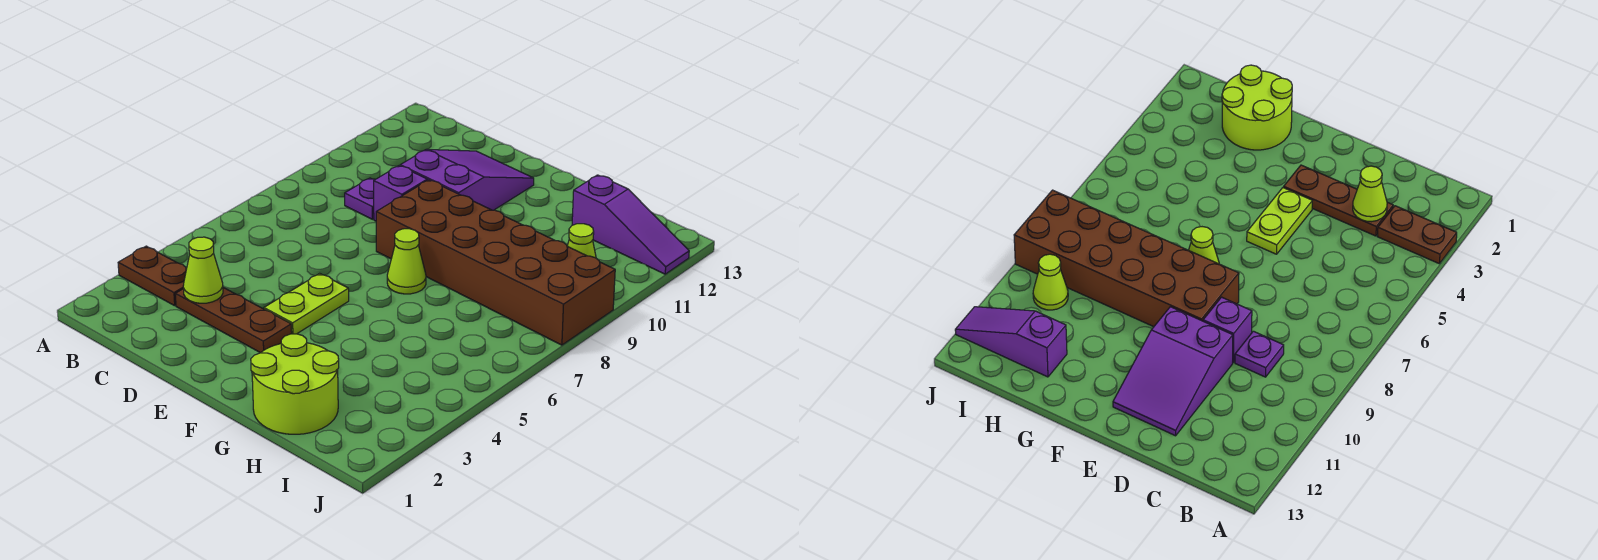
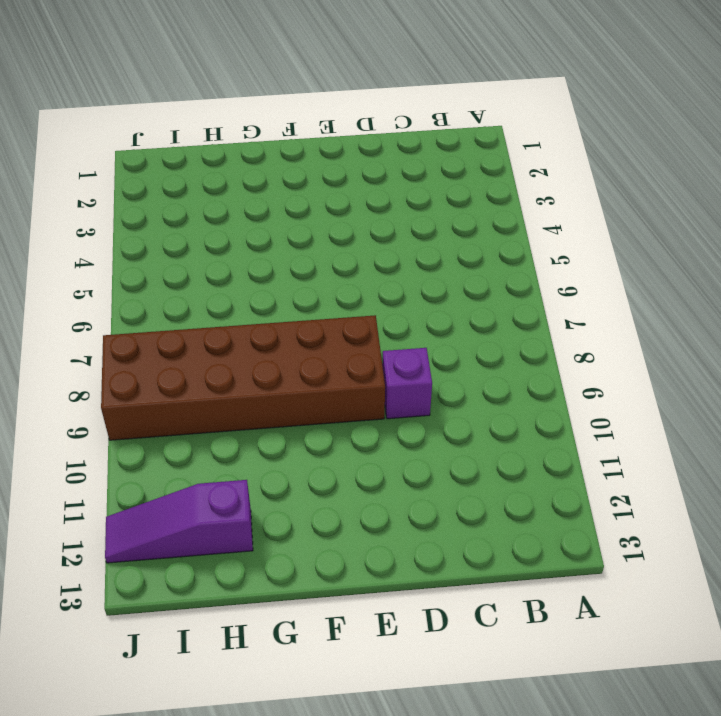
none -> brown plate A3:B3 level 1
none -> brown plate C3:E3 level 1
none -> purple plate C9 level 1

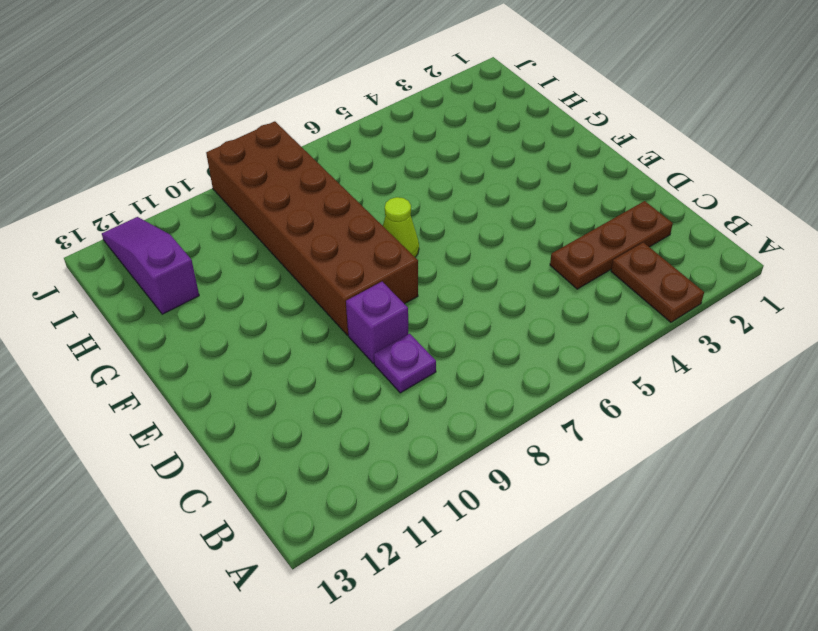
brown plate C2:C4 level 1 -> brown plate C3:E3 level 1
none -> purple slope D10:E12 level 1 top 10
none -> lime plate E4:E5 level 1
none -> lime round brick G1:H2 level 1

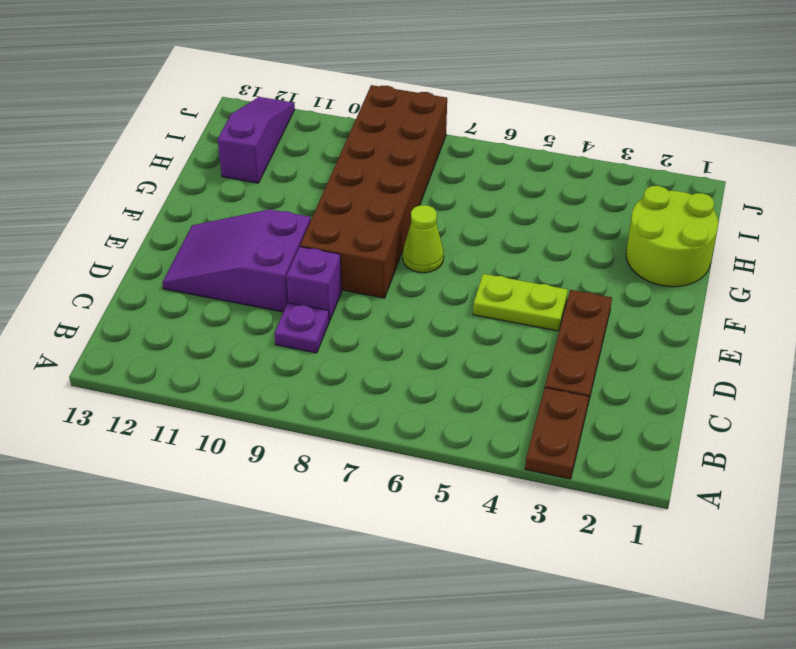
none -> lime cone I10 level 1
none -> lime cone C3 level 2

